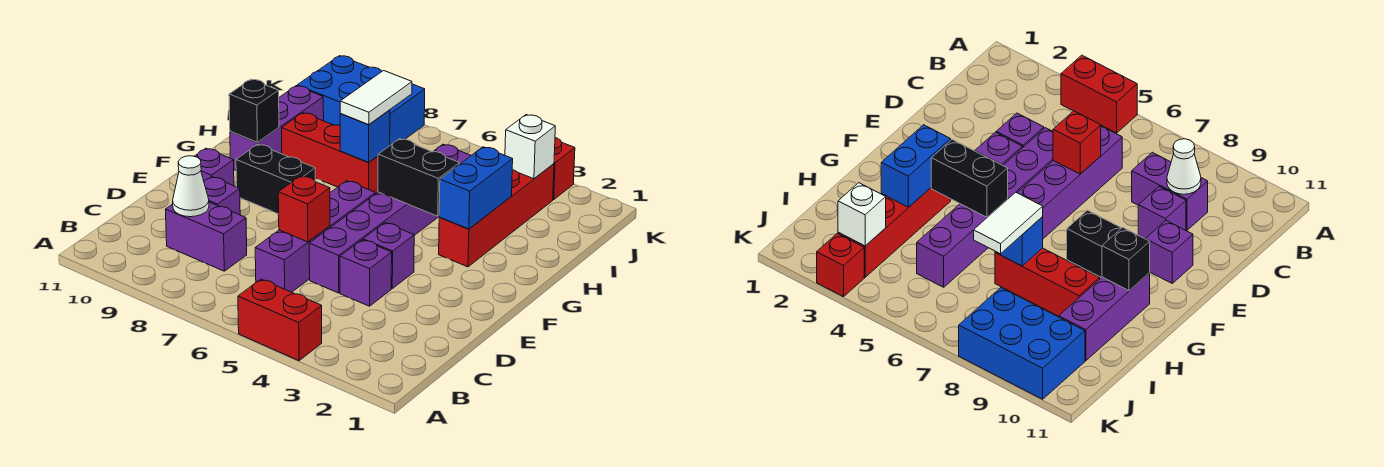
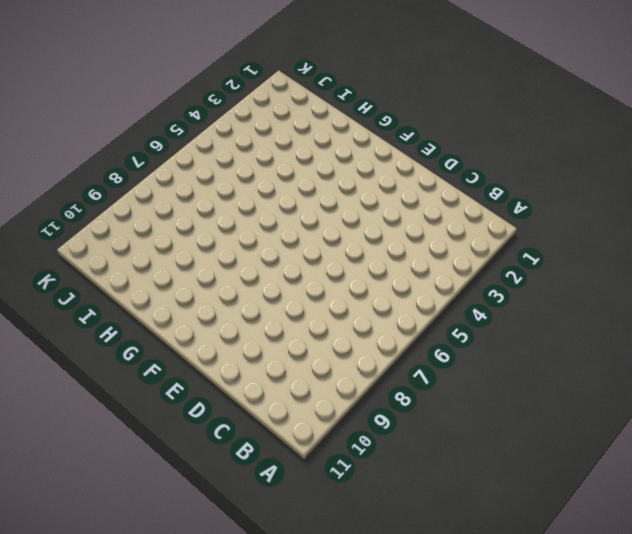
none -> red brick A4:A5 level 1
none -> purple brick C6:F6 level 1
none -> purple brick C8:C9 level 1

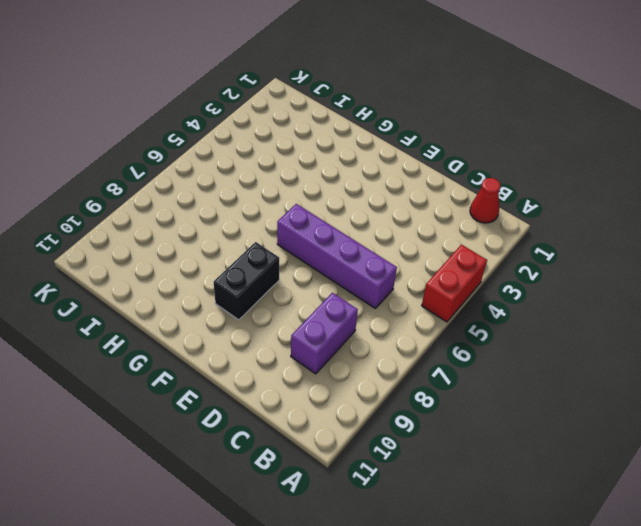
red cone B1 level 1 -> none
none -> purple brick D4 level 1
none -> purple brick D5:I5 level 1
none -> purple brick D9 level 1

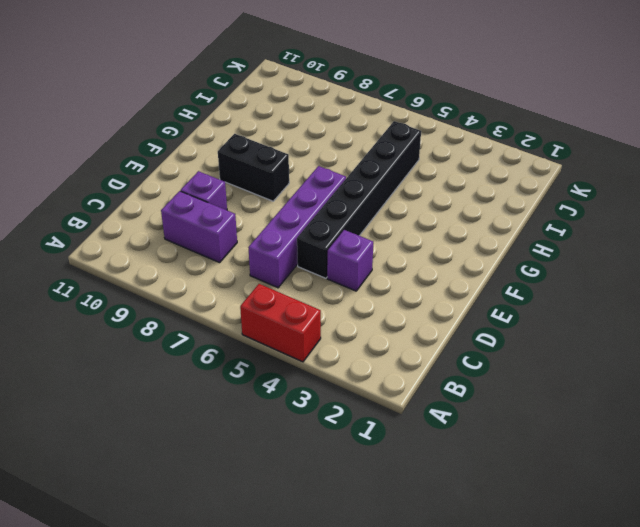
black brick D5:I5 level 1 -> purple brick D5:I5 level 1
none -> purple brick E4 level 1
none -> purple brick E10 level 1
none -> red brick G3:J3 level 1

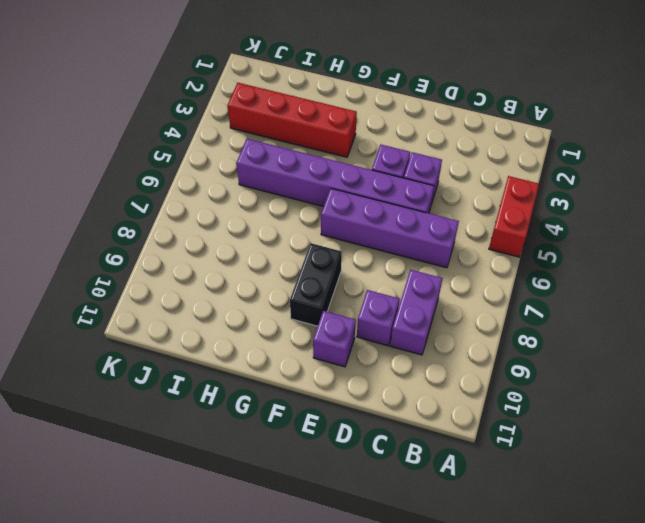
none -> purple brick G10:I10 level 1
none -> red brick H7:H9 level 1
none -> blue brick J8:K10 level 1

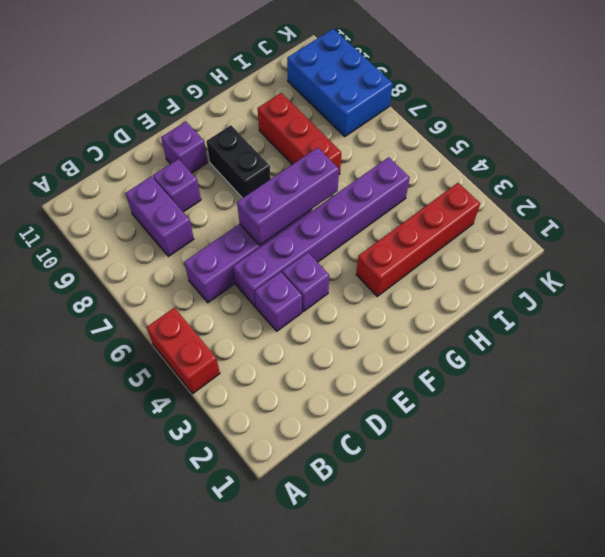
purple brick E6:G6 level 2 -> purple brick G10:I10 level 1
none -> red brick K3 level 1
none -> white cone C9 level 2
none -> red brick D6 level 2

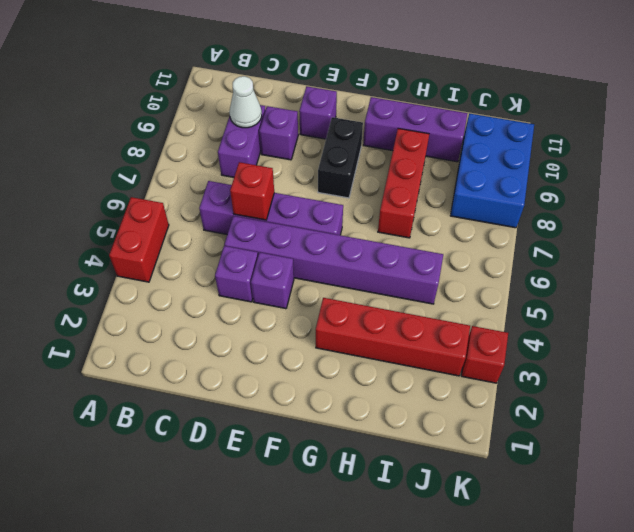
none -> blue brick G3:H3 level 2
none -> black brick G4:G5 level 2
none -> black brick G10 level 2

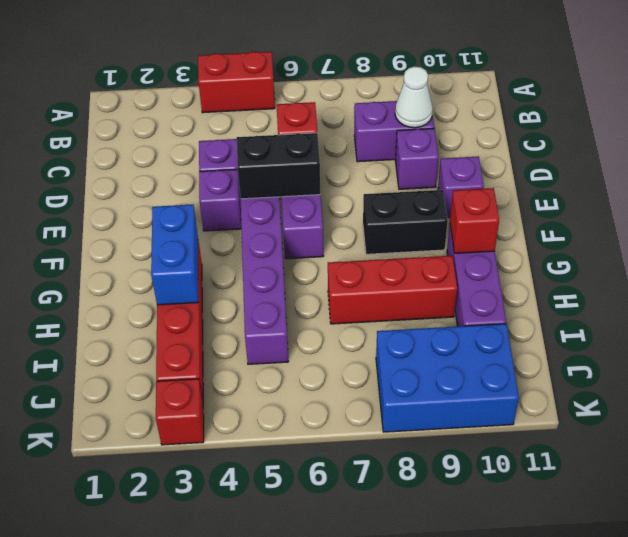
black brick E5:E6 level 2 -> black brick G4:G5 level 2
red brick G10 level 2 -> black brick G10 level 2
none -> blue brick H7 level 2
none -> white brick J3 level 2
none -> white tile H7:I7 level 3

